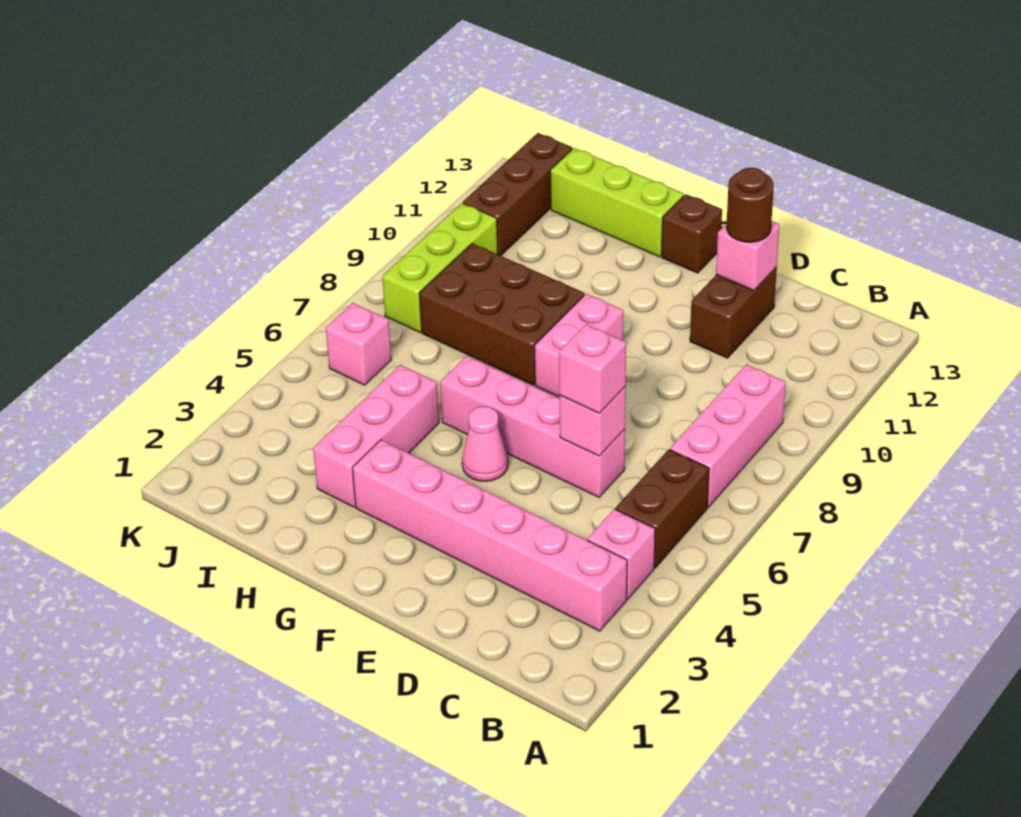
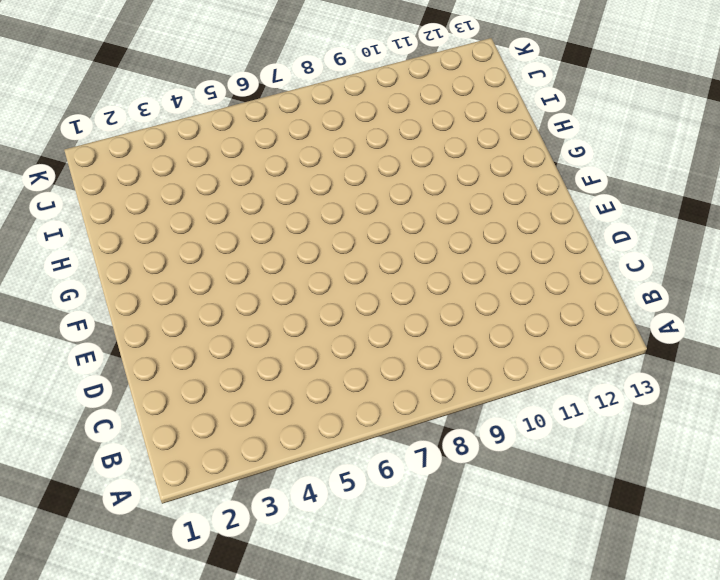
none -> pink brick B3:G3 level 1
none -> pink brick B4 level 1
none -> brown brick B5:B6 level 1

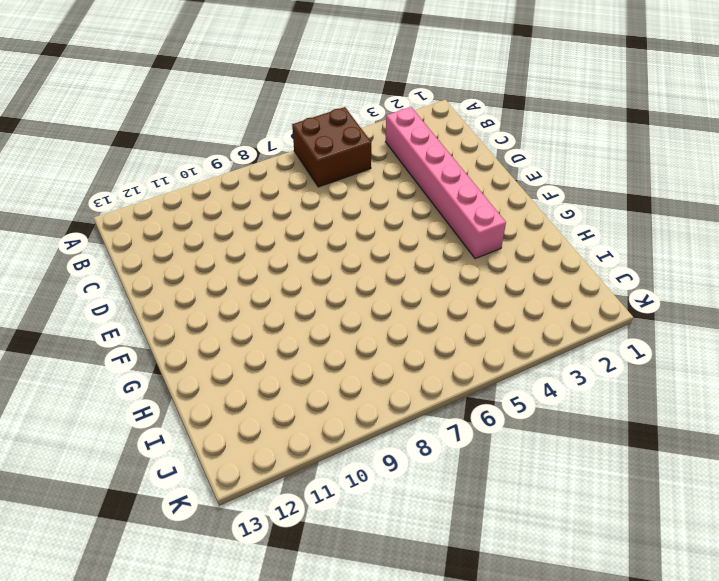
brown brick A5:B6 level 1 -> brown brick B5:B6 level 1
none -> pink brick B4 level 1
none -> pink brick B7:B9 level 1
none -> pink brick D6:G6 level 1

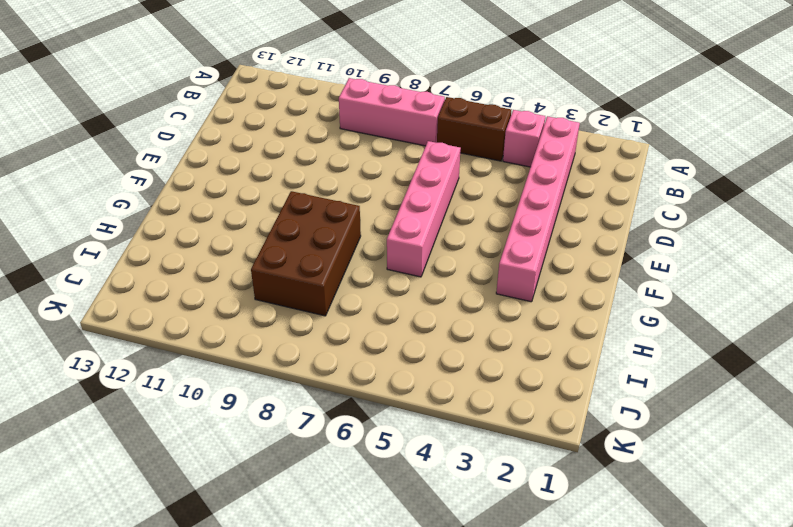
none -> brown brick D11:D12 level 1
none -> pink cone F5 level 1
none -> pink brick F8:F9 level 1

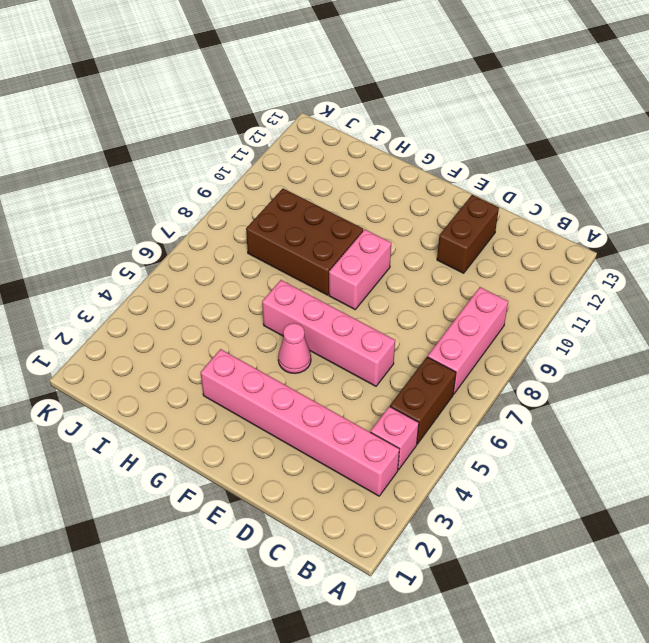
none -> brown brick F13 level 1
none -> lime brick G13:I13 level 1
none -> pink brick H3:H5 level 1

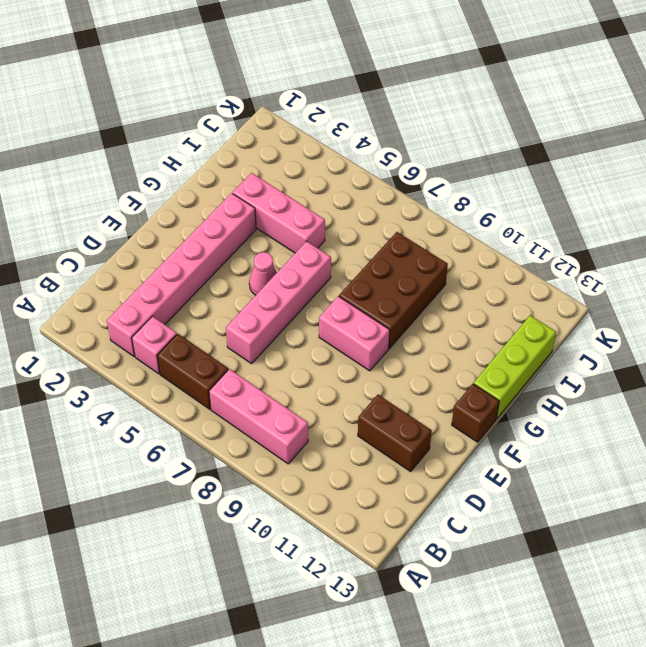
none -> pink brick J6 level 1
none -> lime brick J8:J10 level 1
none -> brown brick J11:J13 level 1

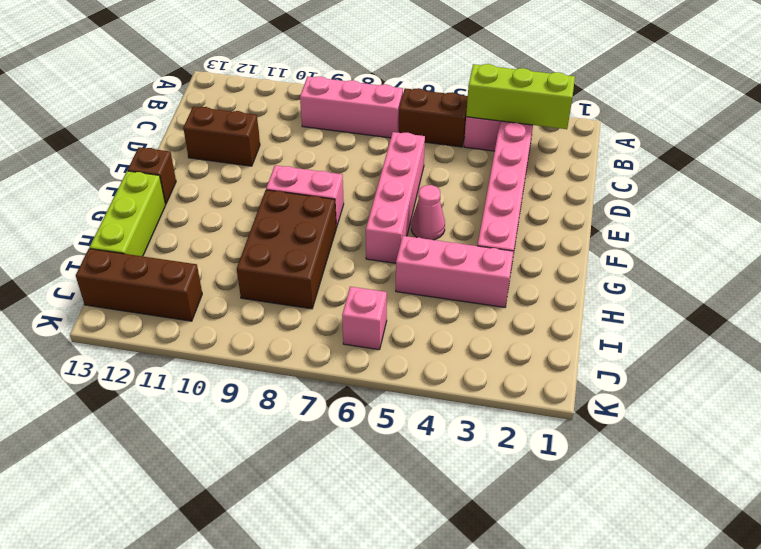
lime brick B2:B4 level 2 -> lime brick J8:J10 level 1
none -> pink brick D6 level 2
none -> pink brick D12 level 2
none -> pink brick D6 level 3

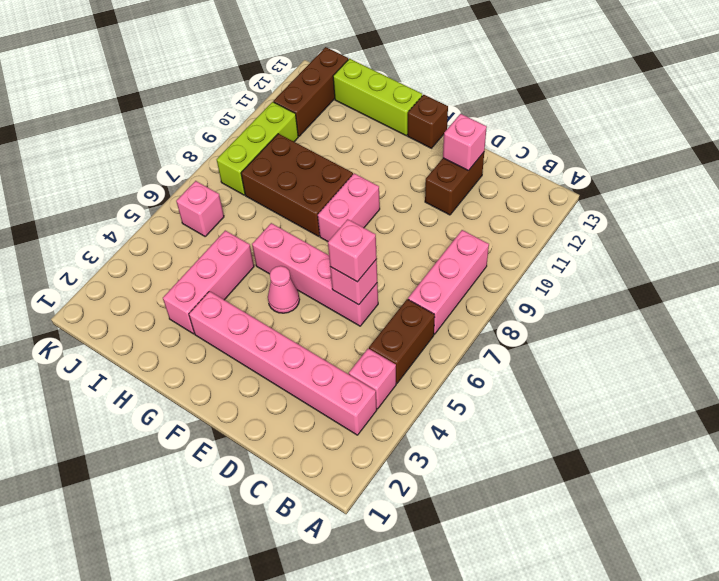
none -> brown round brick D12 level 3

